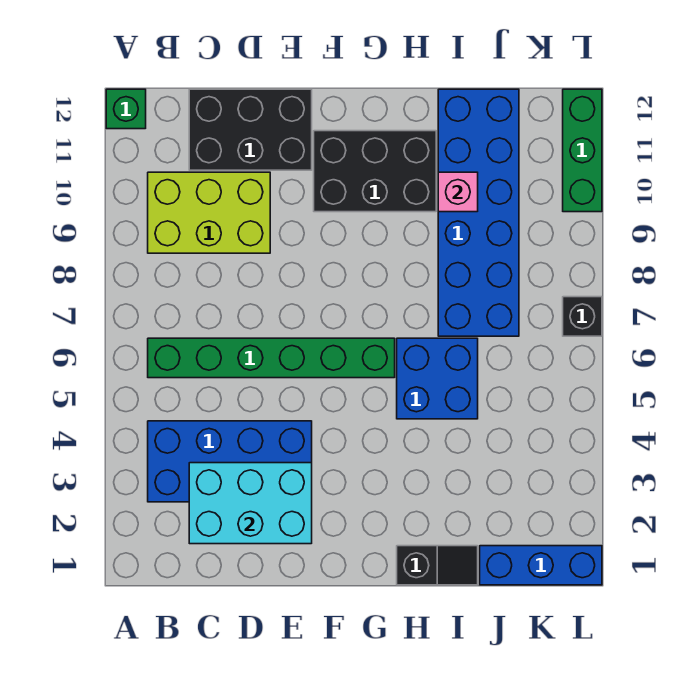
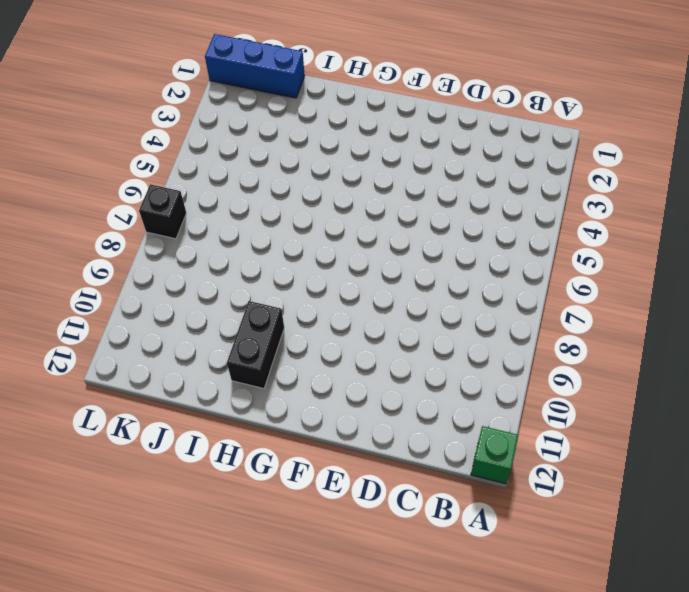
black brick H10:H11 level 1 -> black brick F10:H11 level 1
none -> blue brick B3:E4 level 1
none -> green brick B6:G6 level 1
none -> lime brick B9:D10 level 1

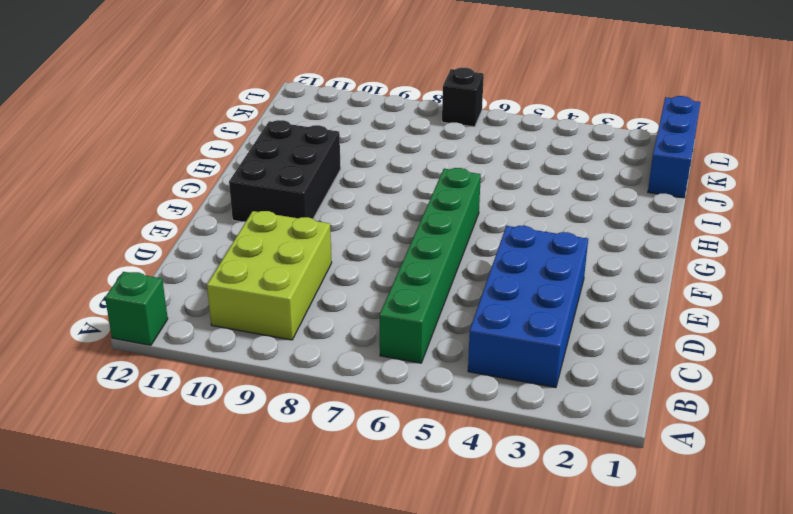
none -> black brick C11:E12 level 1
none -> black slope H1:I1 level 1 top H
none -> blue brick H5:I6 level 1

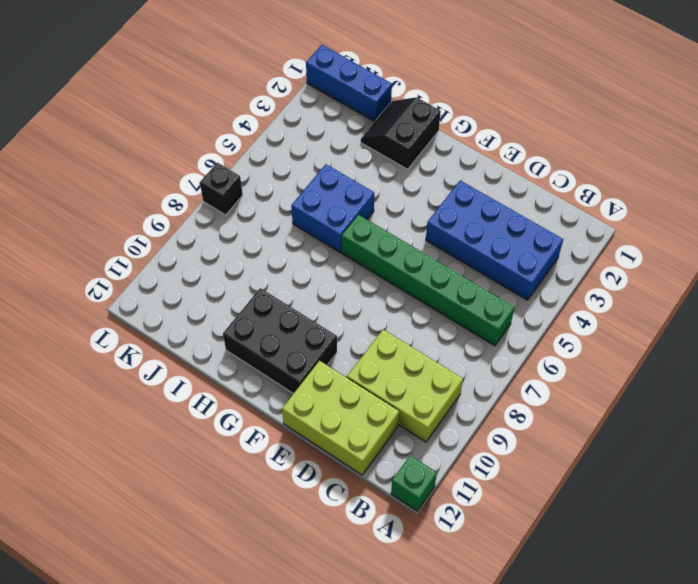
lime brick C11:E12 level 1 -> black brick C11:E12 level 1
black slope H1:I2 level 1 top H -> black slope H1:I1 level 1 top H
none -> blue brick I7:J12 level 1
none -> green brick L10:L12 level 1
none -> cyan brick C2:E3 level 2

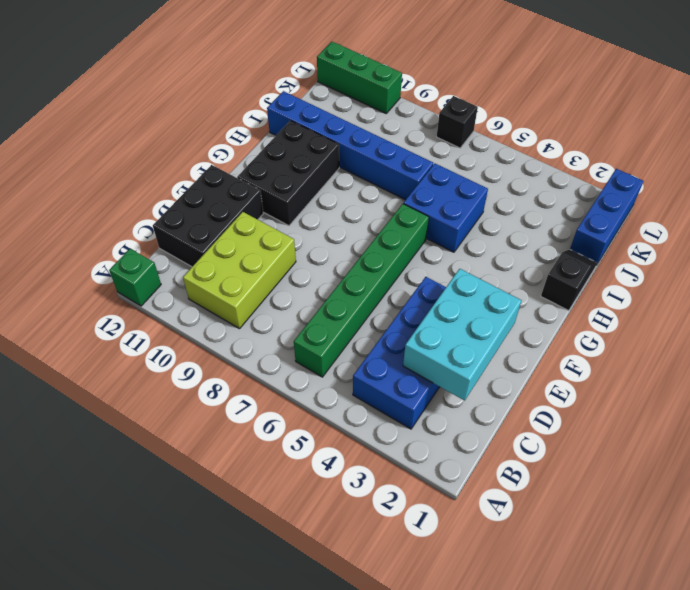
blue brick I7:I12 level 1 -> blue brick I7:J12 level 1
none -> pink brick I10 level 2

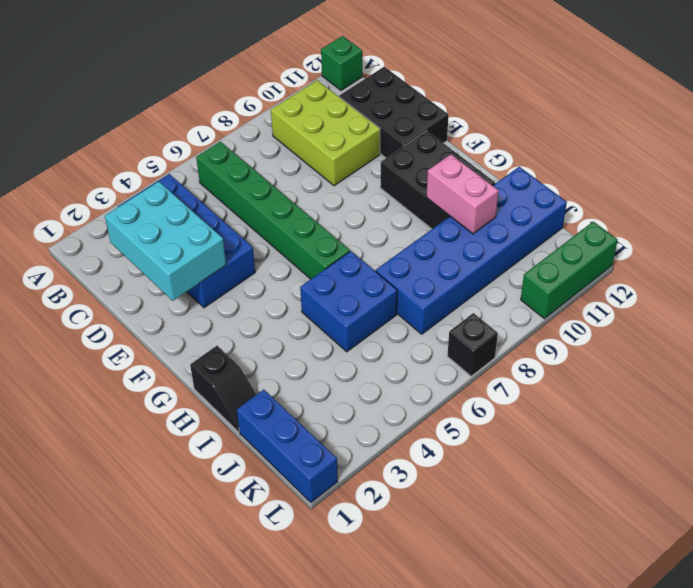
pink brick H10:I10 level 2 -> pink brick I10 level 2

